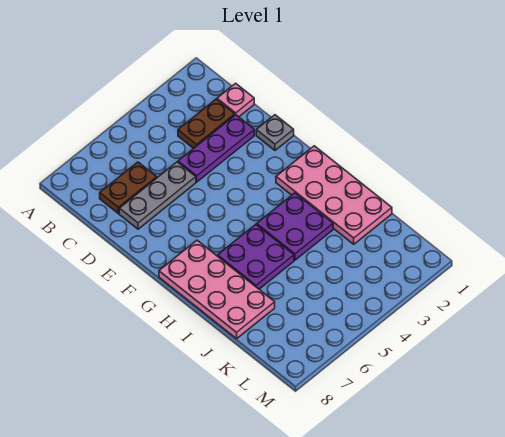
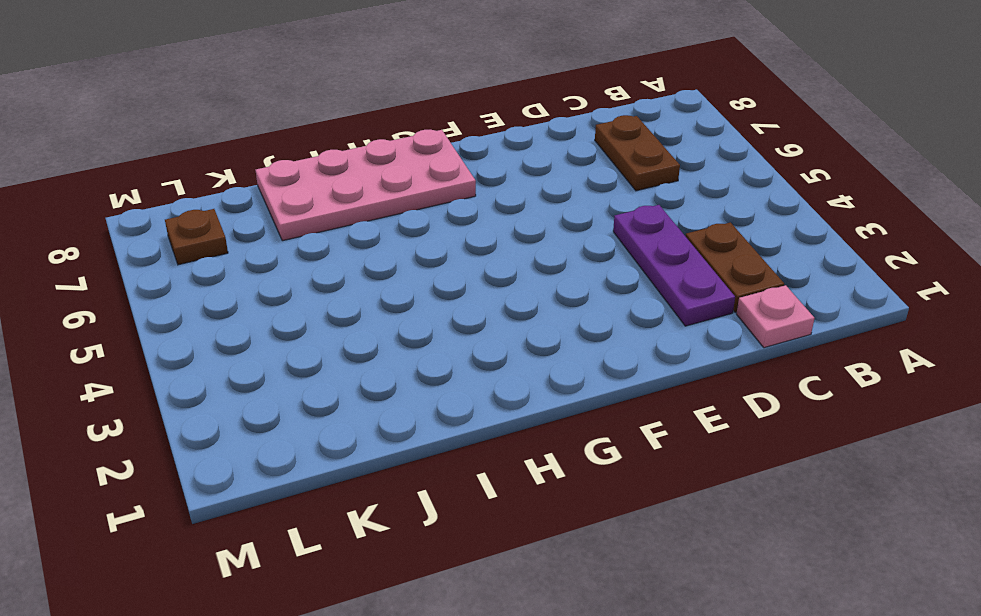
brown plate L7 level 1 -> none
none -> grey plate D5:D7 level 1
none -> grey plate E1 level 1

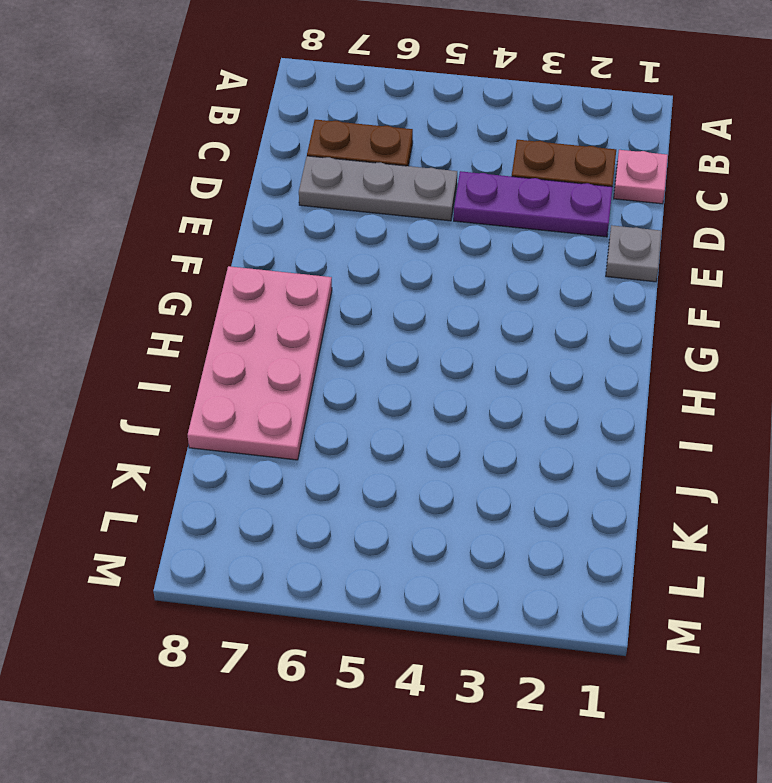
none -> pink plate G1:J2 level 1
none -> purple plate H3:I4 level 1

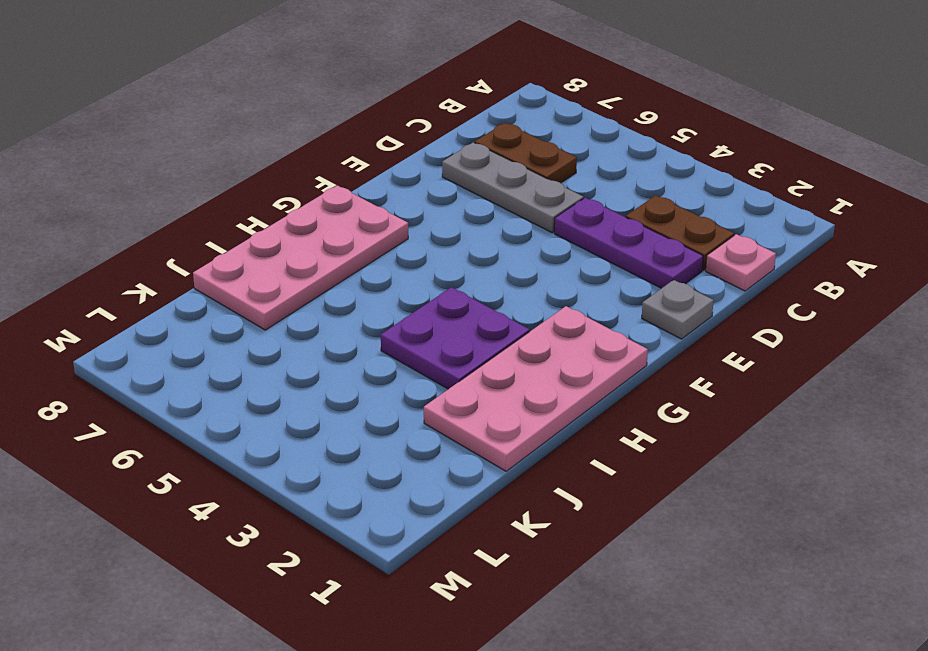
none -> purple plate H5:I6 level 1

